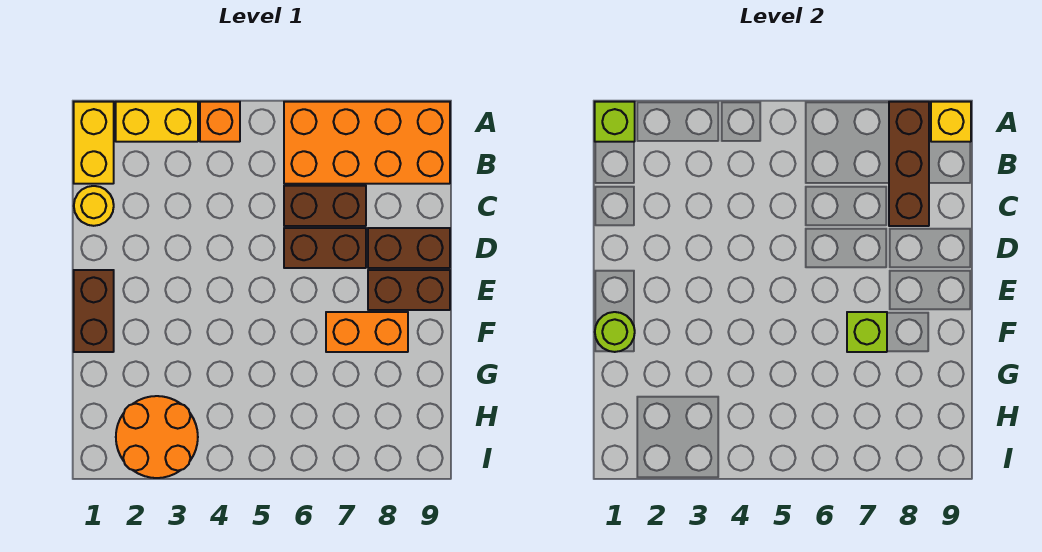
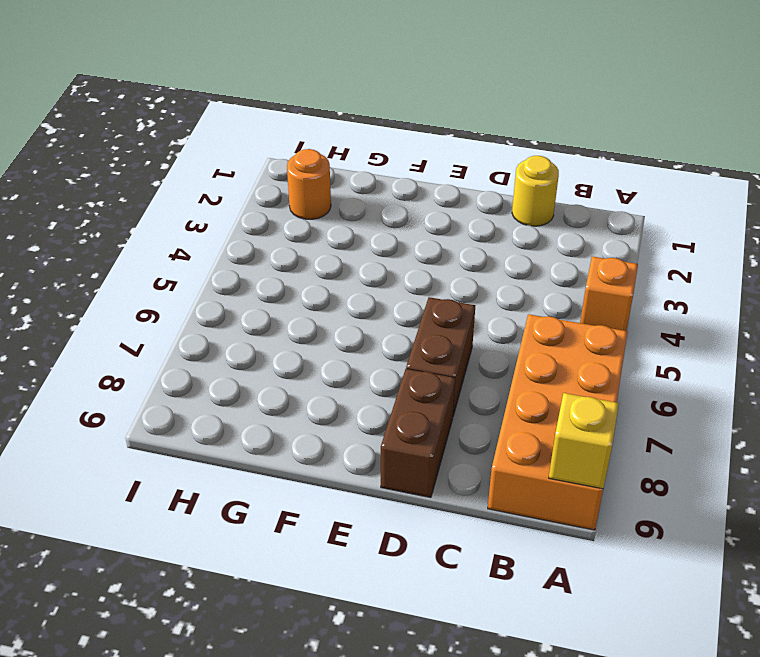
orange round brick H2 level 1 -> orange round brick H2:I3 level 1
none -> yellow brick A1:B1 level 1
none -> yellow brick A2:A3 level 1
none -> brown brick C6:C7 level 1

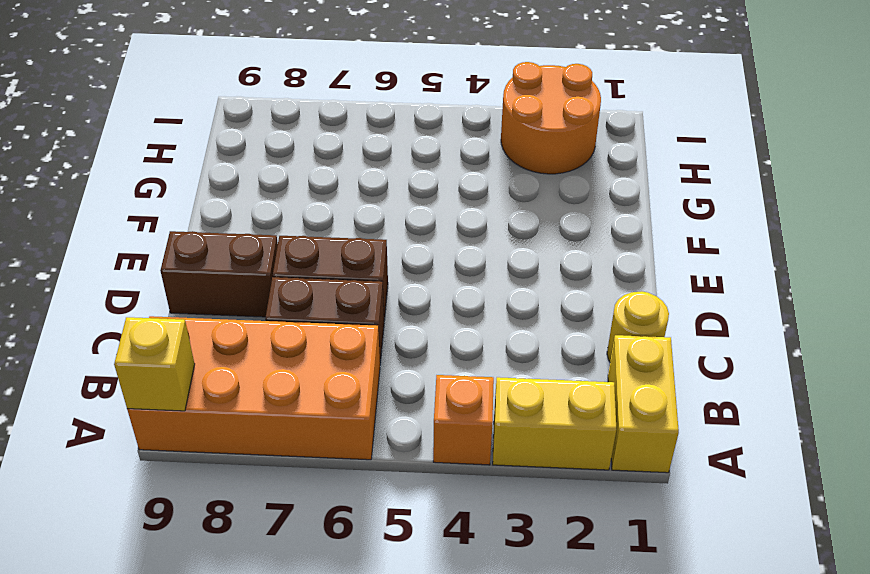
none -> brown brick E1:F1 level 1
none -> brown brick E8:E9 level 1
none -> orange brick F7:F8 level 1

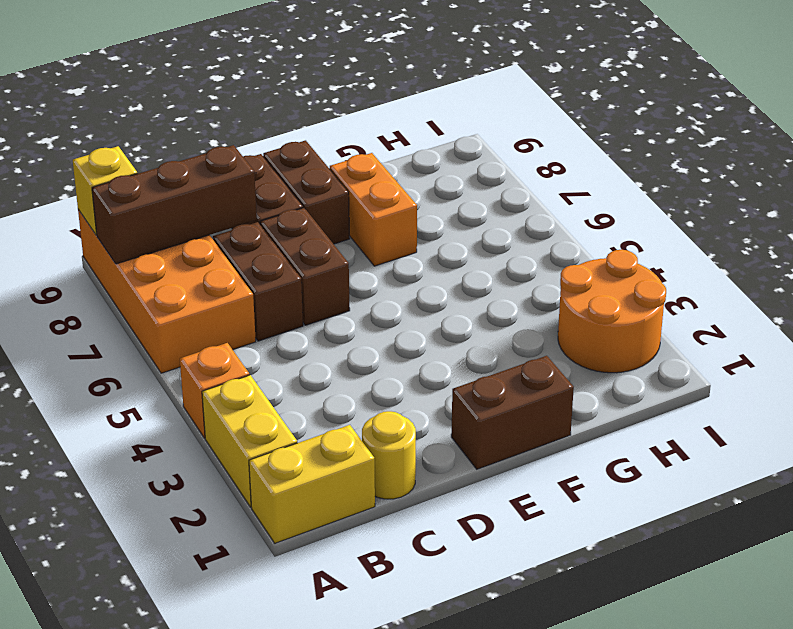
none -> lime brick A1 level 2
none -> lime round brick F1 level 2
none -> lime brick F7 level 2

